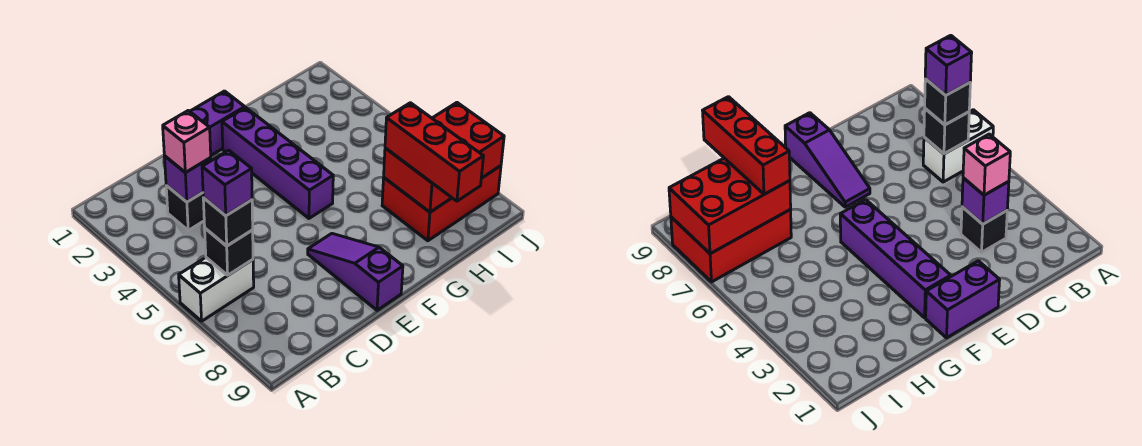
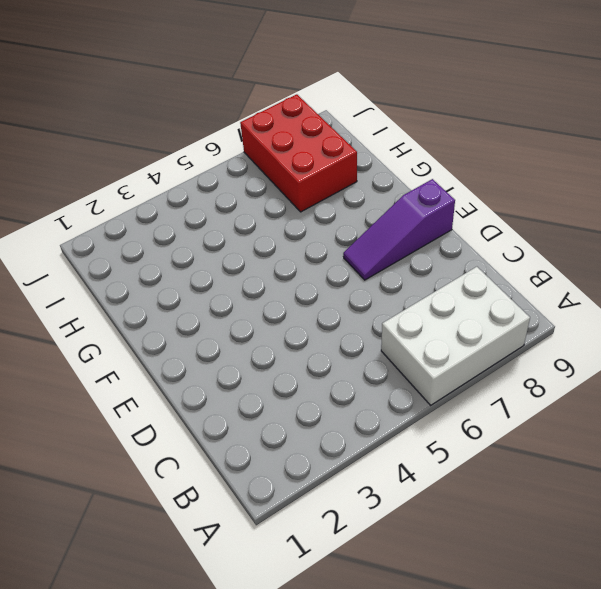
white brick A6:B8 level 1 -> white brick A6:B6 level 1
none -> black brick C3 level 1
none -> purple brick E1:F1 level 1
none -> purple brick F2:F5 level 1

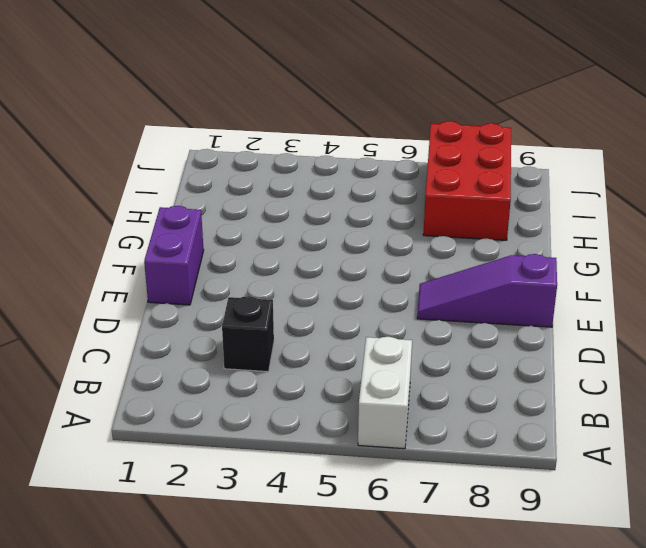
none -> purple brick F2:F5 level 1
none -> black brick B6 level 2
none -> purple brick C3 level 2

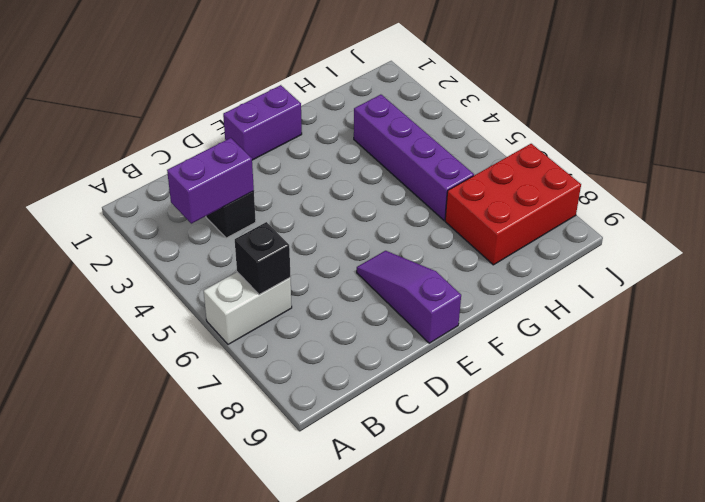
purple brick B3:C3 level 2 -> purple brick C3 level 2
purple brick H3:H6 level 1 -> purple brick F2:F5 level 1
none -> red brick H7:J8 level 2
none -> black brick B6 level 3
none -> pink brick C3 level 3

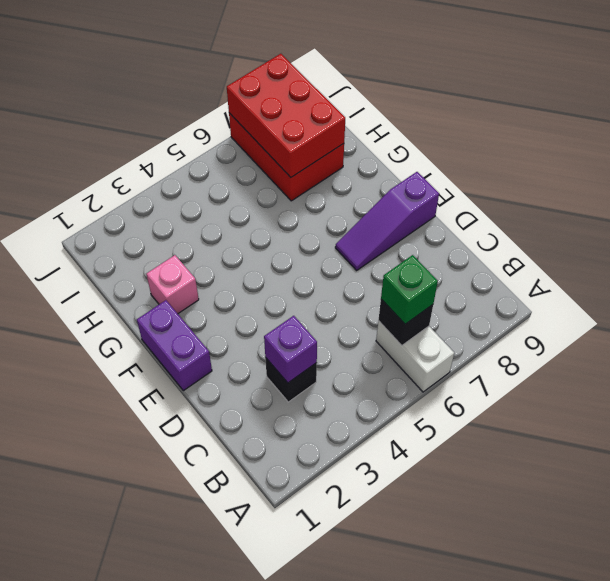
green brick B6 level 3 -> black brick B6 level 3
pink brick G2 level 1 -> pink brick C3 level 3
none -> purple brick F2:F5 level 1
none -> red brick H7:H9 level 3
none -> purple brick B6 level 4

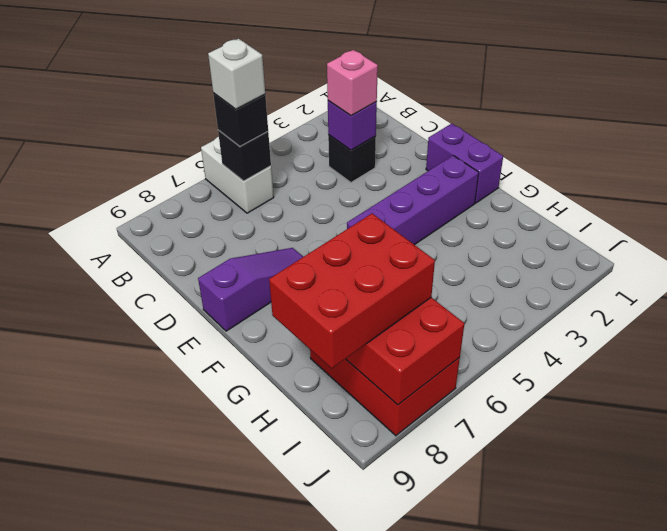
white brick B6 level 4 -> purple brick B6 level 4
red brick H7:I9 level 3 -> red brick H7:H9 level 3

